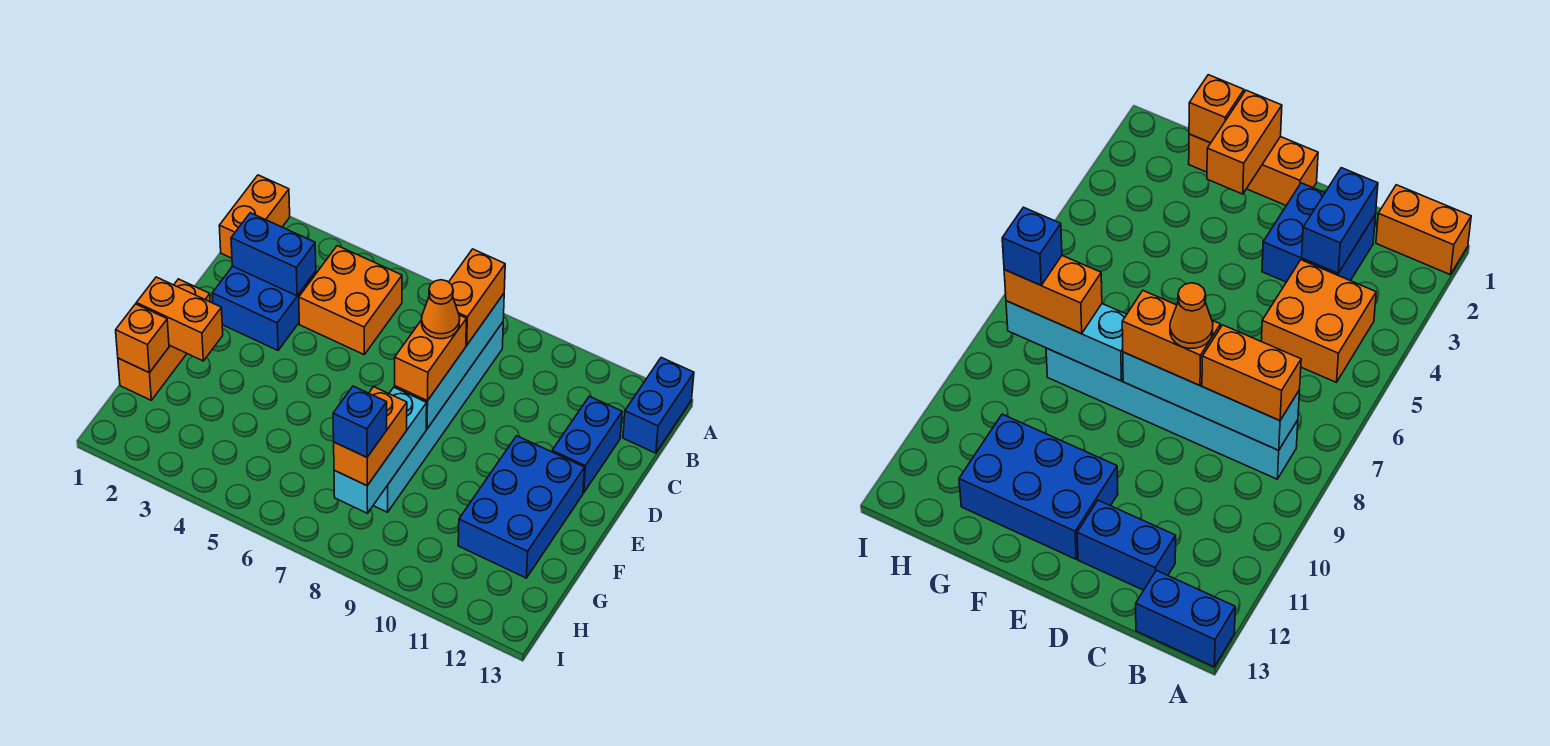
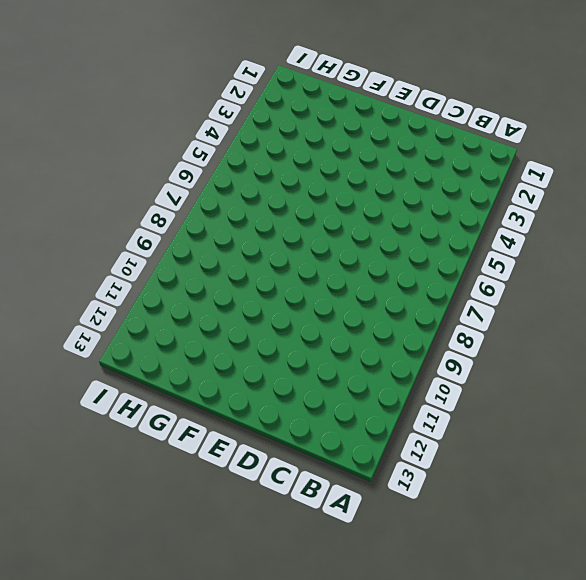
none -> orange brick A1:B1 level 1
none -> blue brick A13:B13 level 1
none -> orange brick B4:C5 level 1

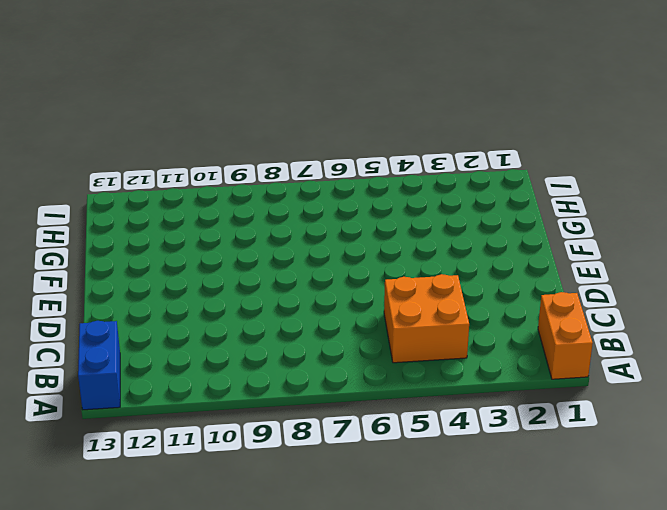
none -> cyan brick B8:G8 level 1
none -> blue brick C2:D3 level 1
none -> blue brick C12:D12 level 1

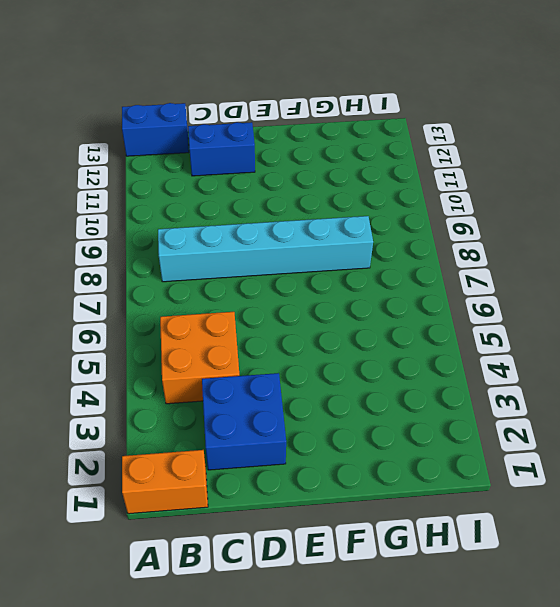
none -> orange brick E1:G1 level 1
none -> blue brick E11:G12 level 1
none -> cyan brick B8:E8 level 2

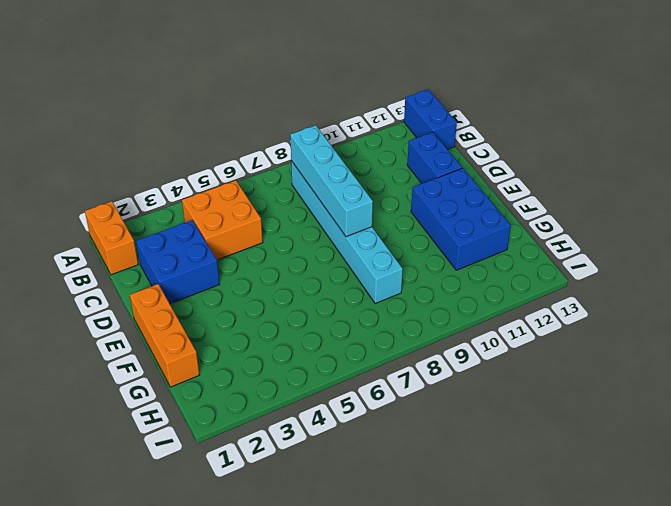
none -> blue brick C2:C3 level 2
none -> orange brick F1:F2 level 2
none -> cyan brick F8:H8 level 2

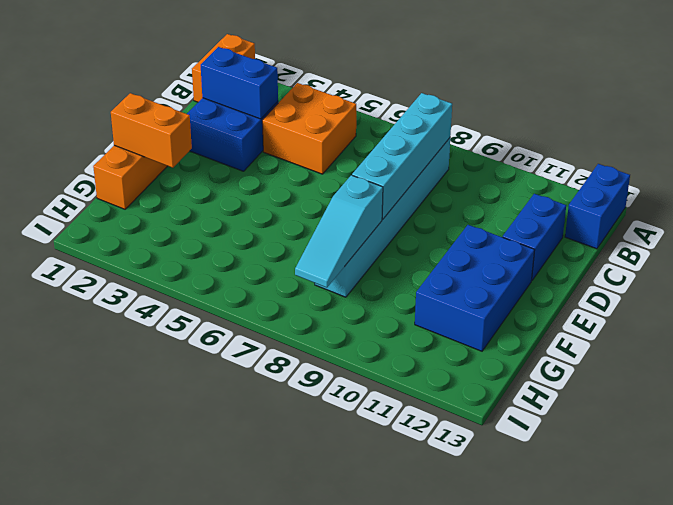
cyan slope F8:H8 level 2 top F -> cyan brick F8:H8 level 2
none -> orange brick G1 level 2
none -> orange brick B8:C8 level 3
none -> orange brick D8:E8 level 3

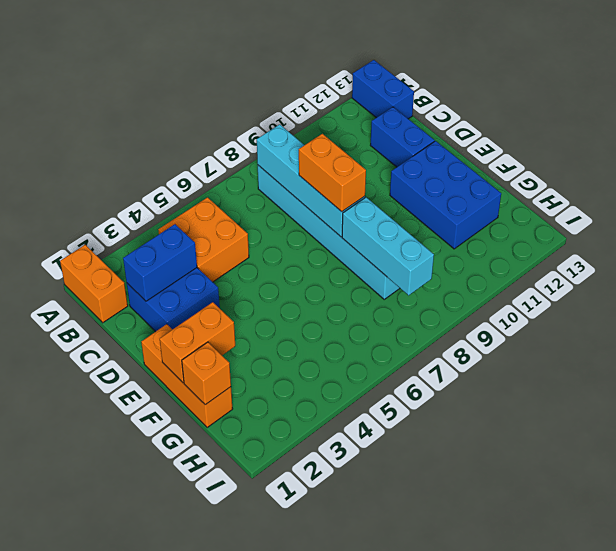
none -> orange brick B8:C8 level 3
none -> orange brick G8:H8 level 3
none -> orange cone D8 level 4

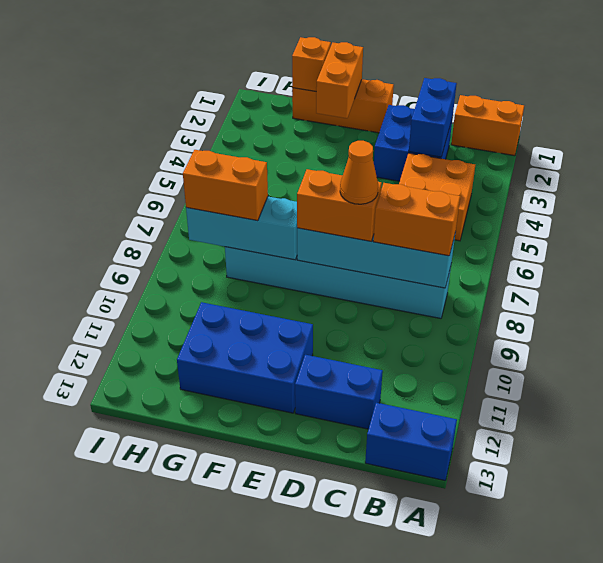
none -> blue brick H8 level 4

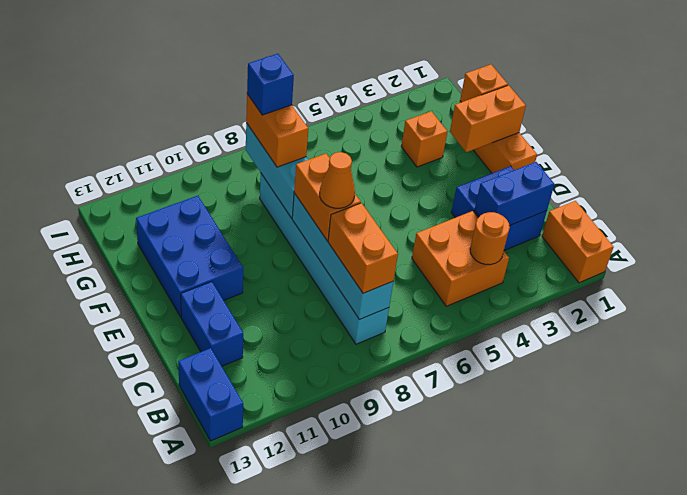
orange round brick B4 level 2 -> none
orange brick G3 level 1 -> none

